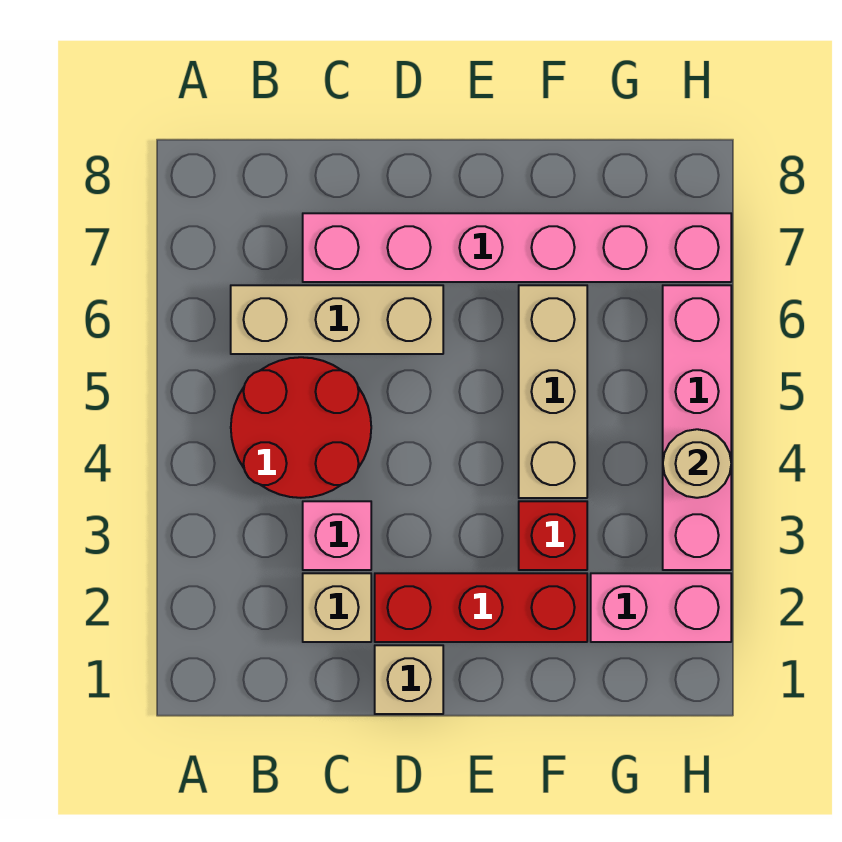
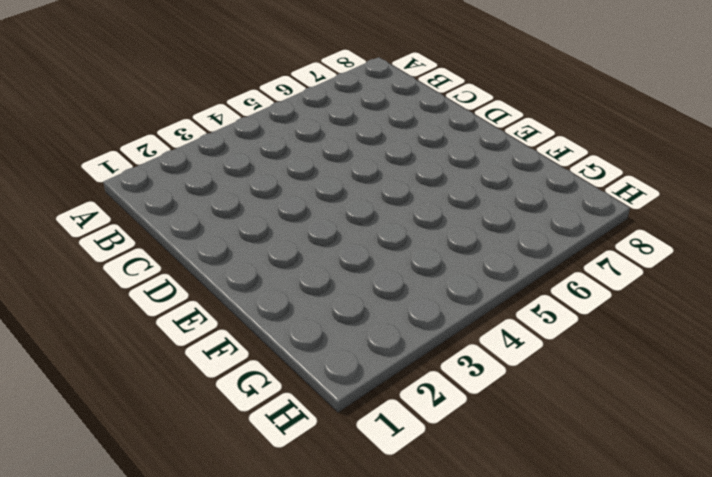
none -> red round brick B4:C5 level 1
none -> tan brick B6:D6 level 1
none -> tan brick C2 level 1

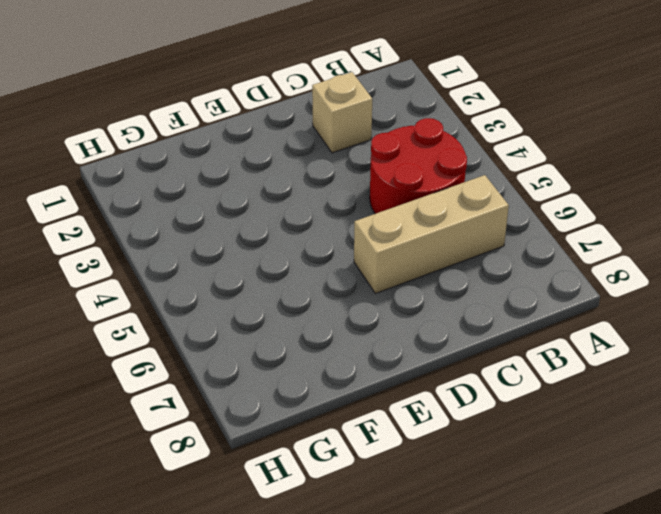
none -> pink brick C3 level 1
none -> pink brick C7:H7 level 1
none -> tan brick D1 level 1

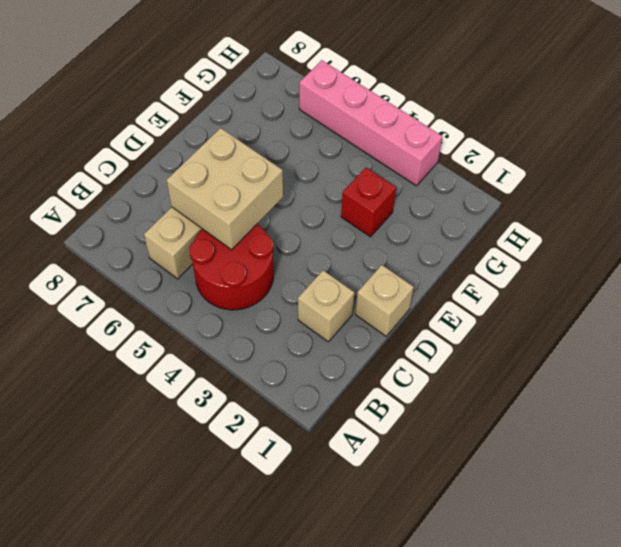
tan brick C5:D6 level 2 -> none
none -> pink brick C3 level 1
none -> pink brick C7:H7 level 1
none -> red brick D2:F2 level 1

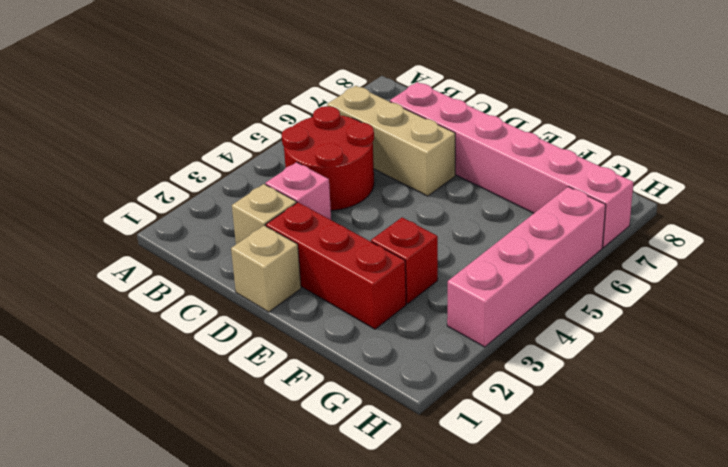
none -> tan brick F4:F6 level 1
none -> pink brick G2:H2 level 1
none -> tan round brick H4 level 2

